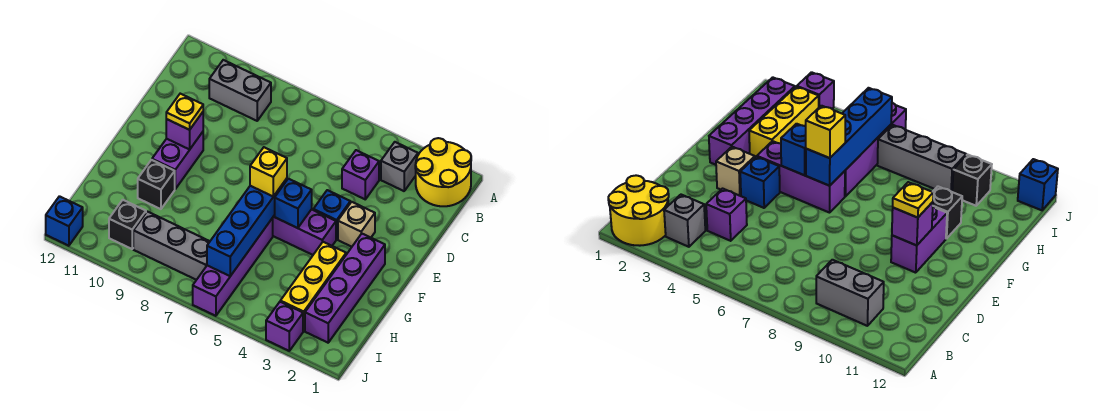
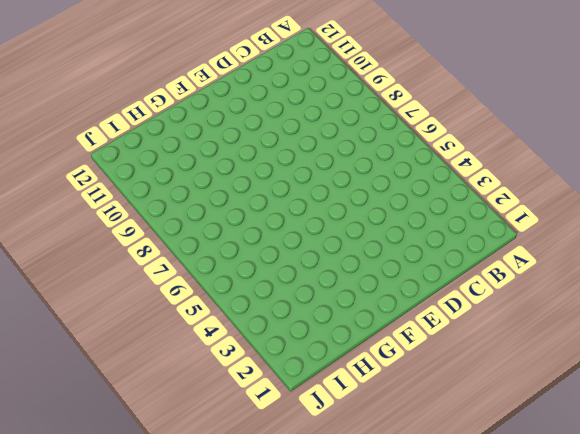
none -> yellow round brick A1:B2 level 1
none -> grey brick B3 level 1
none -> grey brick B9:B10 level 1

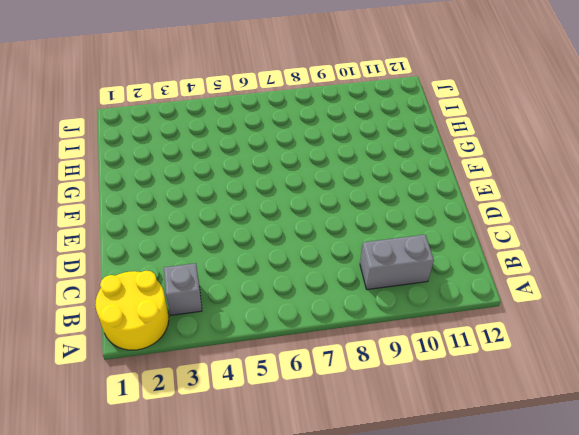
none -> purple brick C4 level 1
none -> tan brick E3 level 1
none -> blue brick E4 level 1

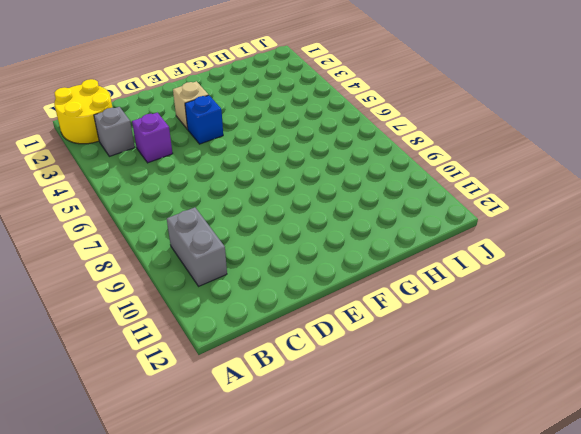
none -> purple brick E10:F10 level 1
none -> purple brick F2:I2 level 1
none -> purple brick F4:F6 level 1

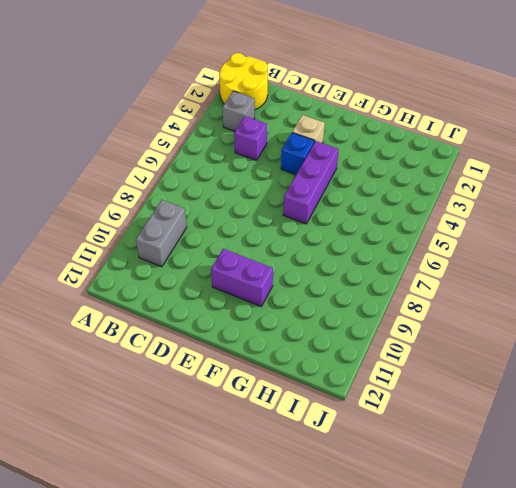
none -> purple brick F2:I2 level 1
none -> yellow brick G3:I3 level 1
none -> purple brick G6:J6 level 1

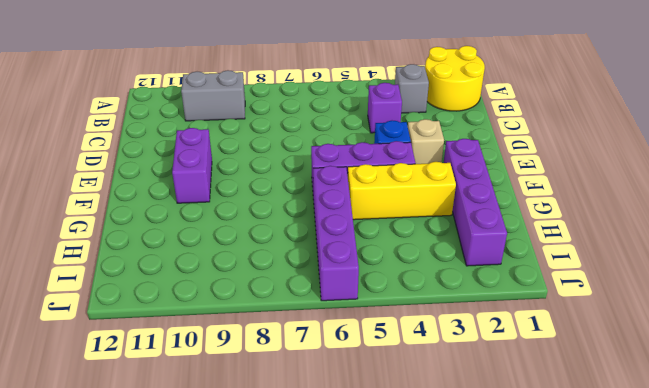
yellow brick G3:G5 level 1 -> yellow brick G3:I3 level 1
none -> black brick G10 level 1
none -> grey brick I7:I9 level 1
none -> black brick I10 level 1

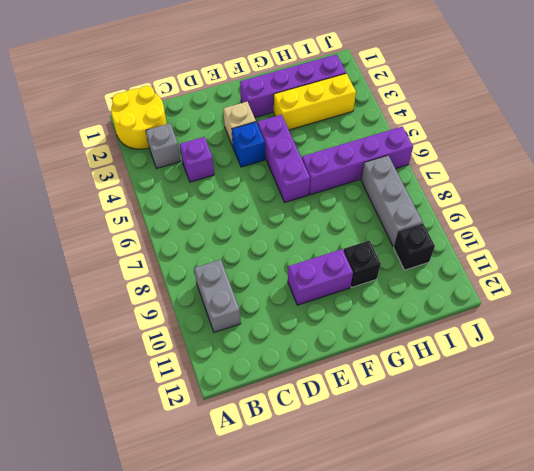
none -> purple brick J3 level 1
none -> blue brick J12 level 1
none -> purple brick E10 level 2

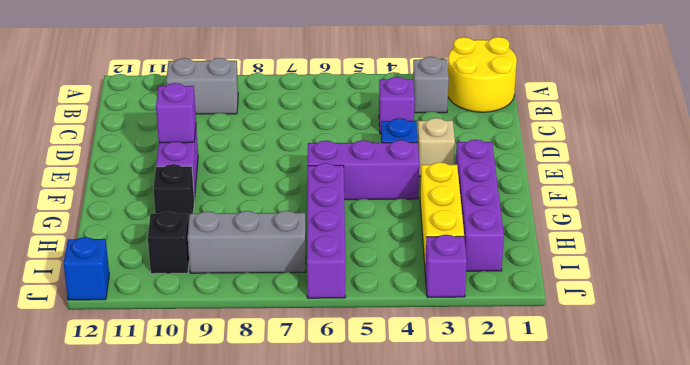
none -> blue brick F5 level 2
none -> blue brick F6:I6 level 2
none -> yellow plate E10 level 3

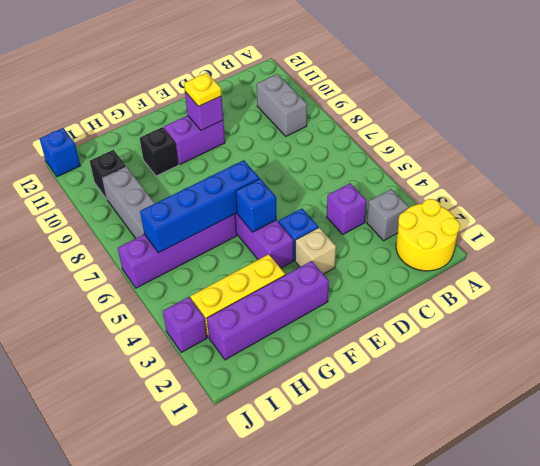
none -> yellow brick F6 level 3

